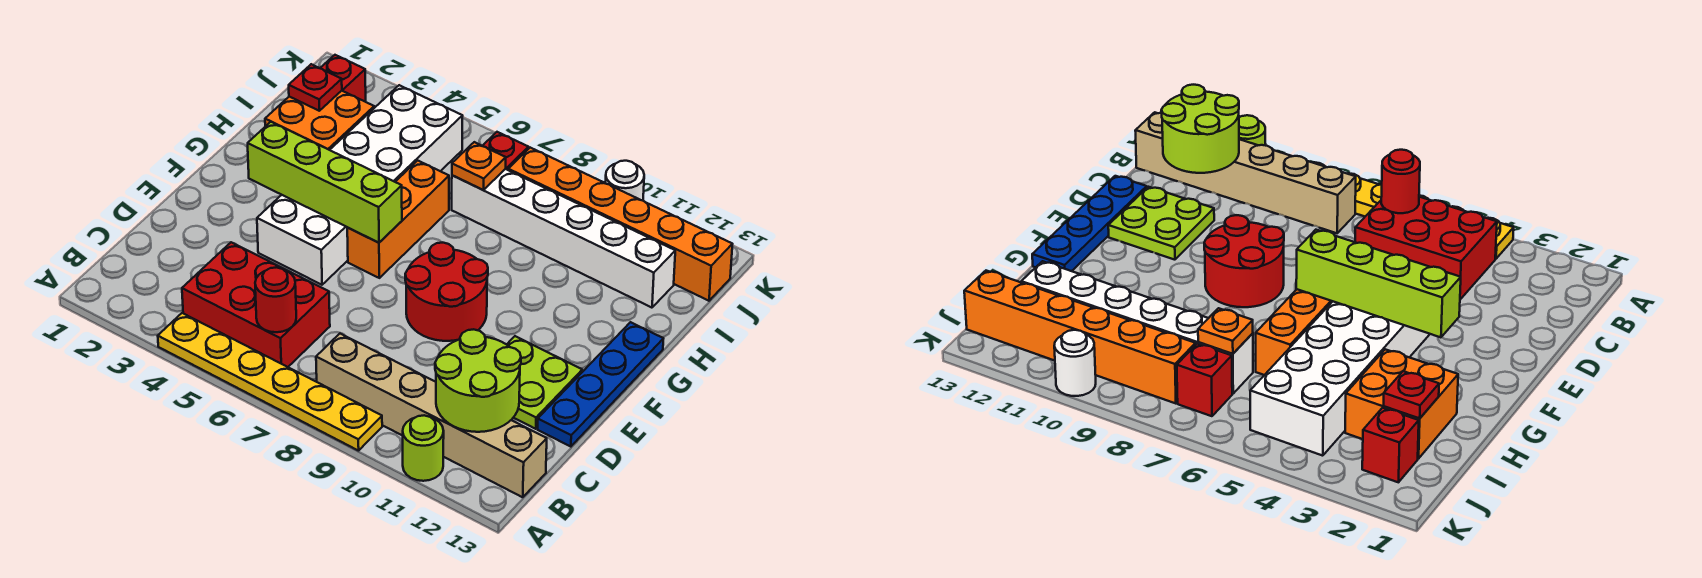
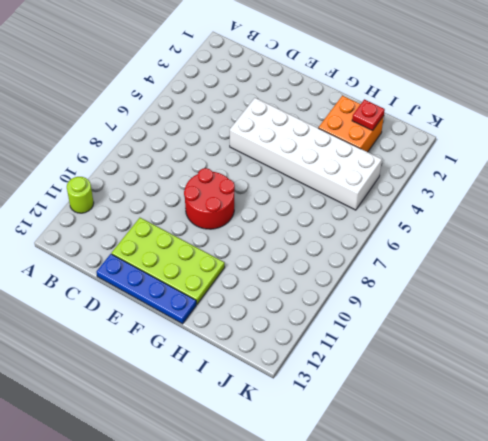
lime plate D11:G12 level 1 -> lime plate D11:E12 level 1
none -> yellow plate A4:A9 level 1
none -> red brick B4:C6 level 1
none -> tan brick B8:B13 level 1

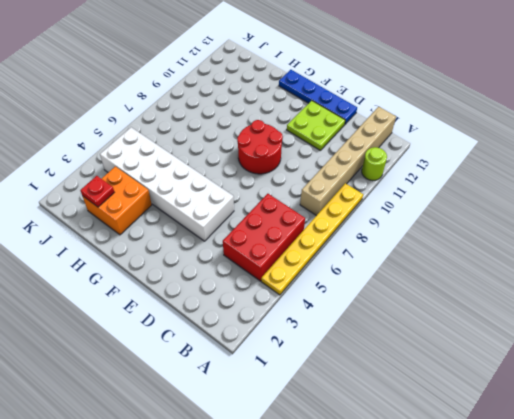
none -> orange brick F6:H6 level 1
none -> white brick I7:I12 level 1
none -> red brick J2 level 1

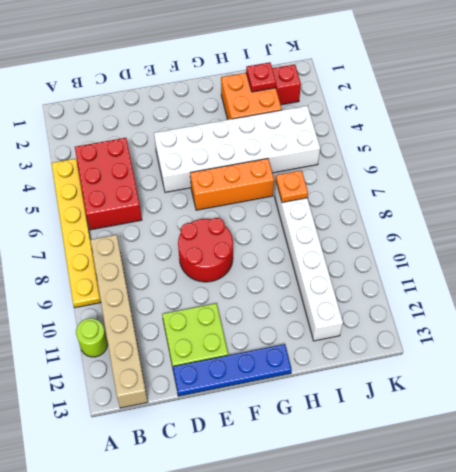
none -> red brick J7 level 1
none -> orange brick J8:J13 level 1
none -> white round brick K10 level 1

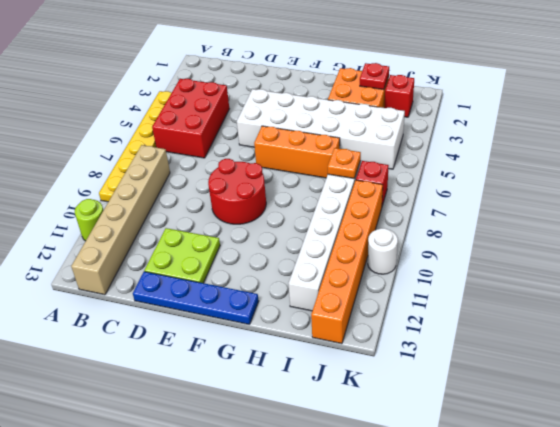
none -> red round brick B6 level 2
none -> lime round brick B11:C12 level 2
none -> lime brick F3:F6 level 2

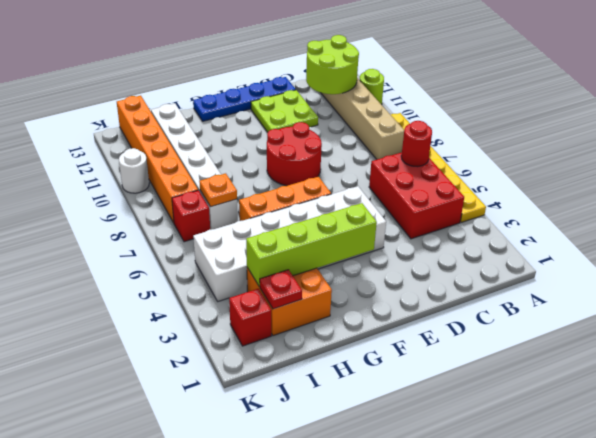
lime brick F3:I3 level 2 -> lime brick F3:F6 level 2

